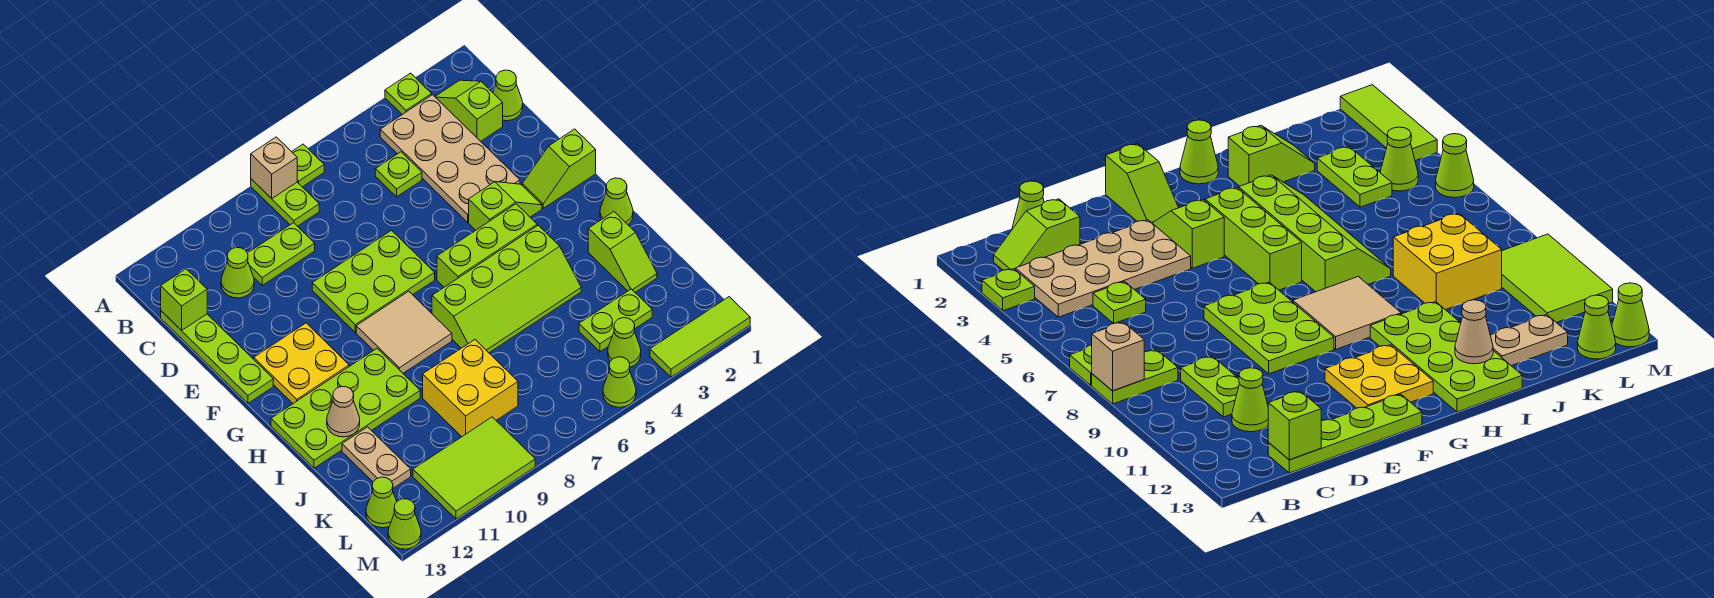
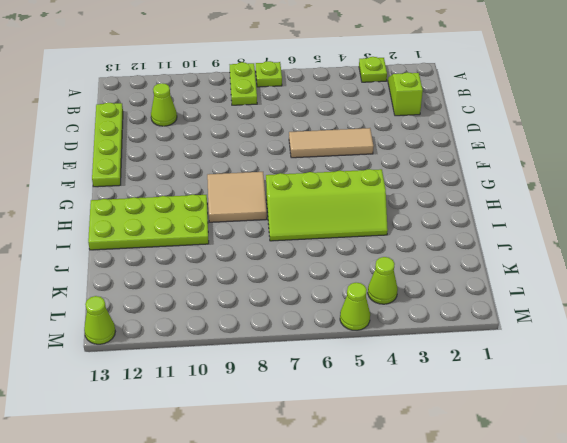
tan tile E4:E6 level 1 -> tan plate B3:E4 level 1
none -> lime cone C1 level 1
none -> lime plate C5 level 1
none -> lime plate C9:C10 level 1
none -> lime plate E7:F9 level 1

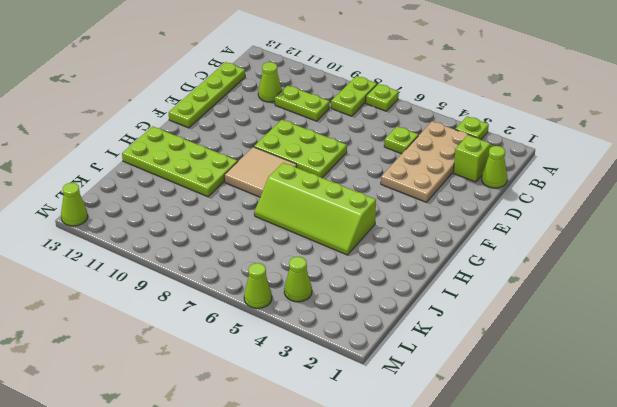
none -> lime slope F1:F2 level 1 top 1
none -> lime slope F3:F4 level 1 top 4
none -> yellow plate F11:G12 level 1
none -> lime brick G4:G6 level 1

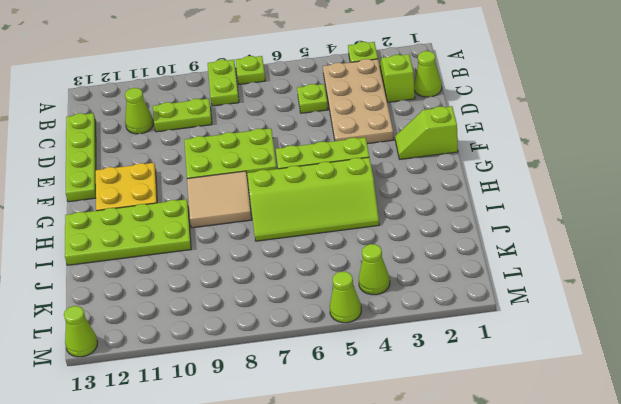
none -> lime slope F3:F4 level 1 top 4
none -> lime cone H1 level 1
none -> lime slope I2:J2 level 1 top I
none -> yellow brick J8:K9 level 1

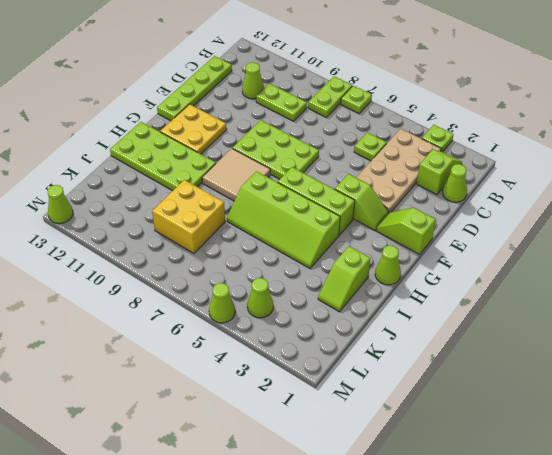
none -> tan plate J12:K12 level 1
none -> lime plate K3:K4 level 1
none -> lime tile L9:M11 level 1
none -> lime cone L13 level 1

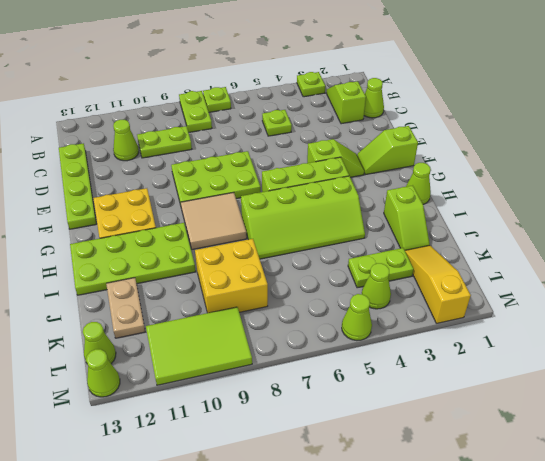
yellow slope K2:M2 level 1 top M -> lime tile M1:M3 level 1
none -> tan plate B3:E4 level 1
none -> tan brick A8 level 2
none -> lime brick C13 level 2
none -> tan cone I12 level 2

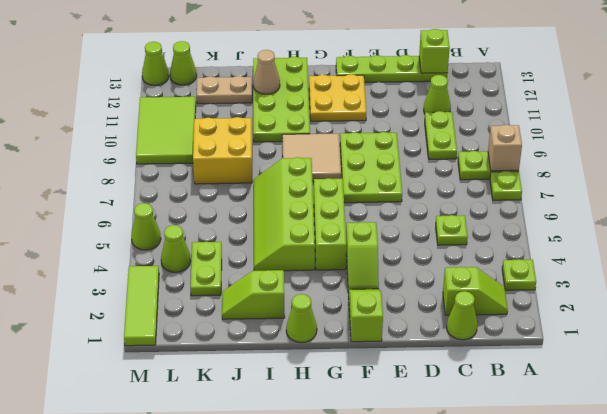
none -> tan plate B3:E4 level 1

